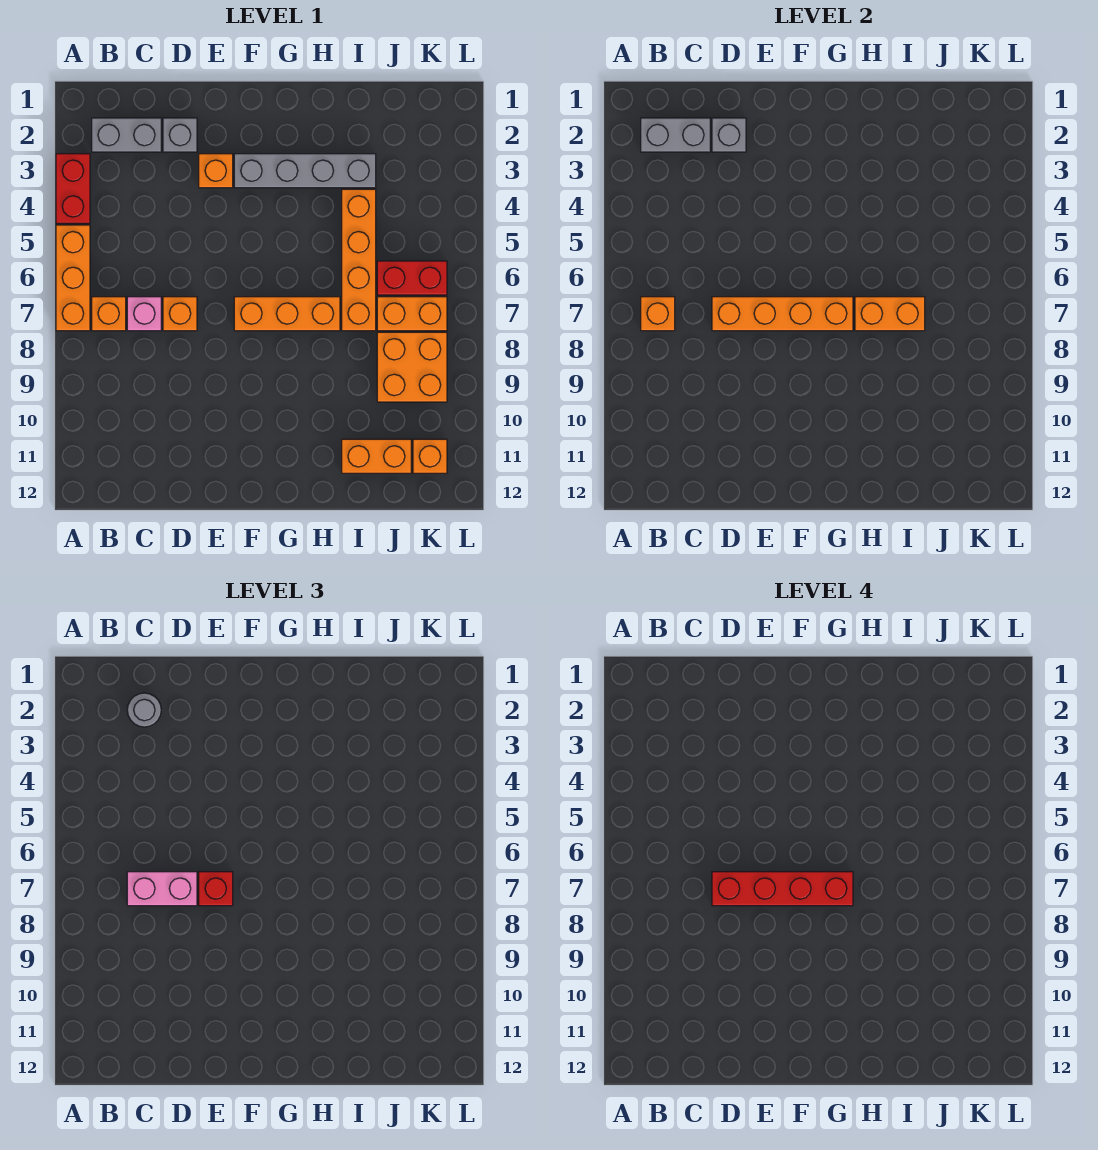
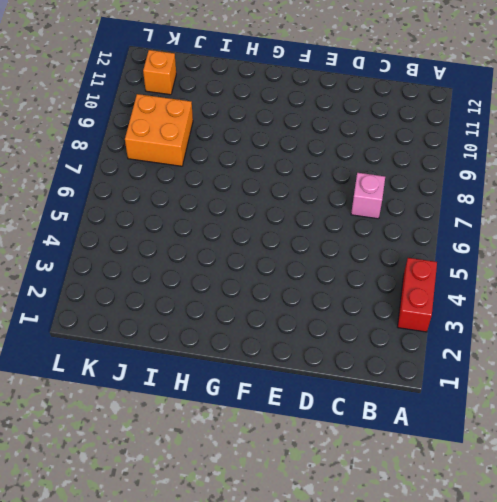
none -> orange brick A5:A7 level 1
none -> grey brick B2:C2 level 1
none -> orange brick B7 level 1

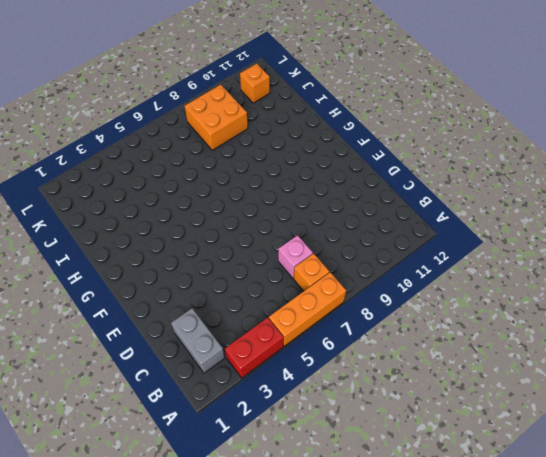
none -> grey brick D2 level 1
none -> orange brick D7 level 1
none -> orange brick E3 level 1

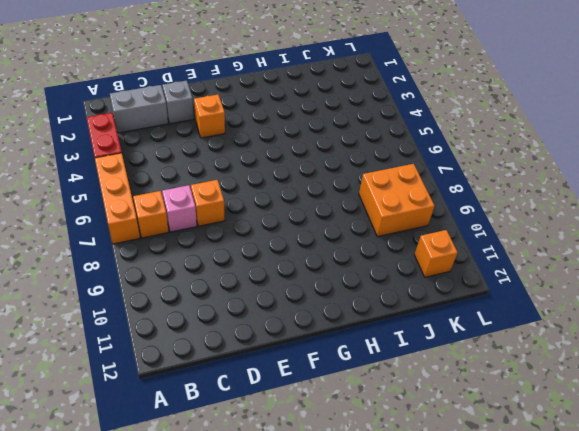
none -> grey brick F3:I3 level 1
none -> orange brick F7:H7 level 1
none -> orange brick I4:I7 level 1

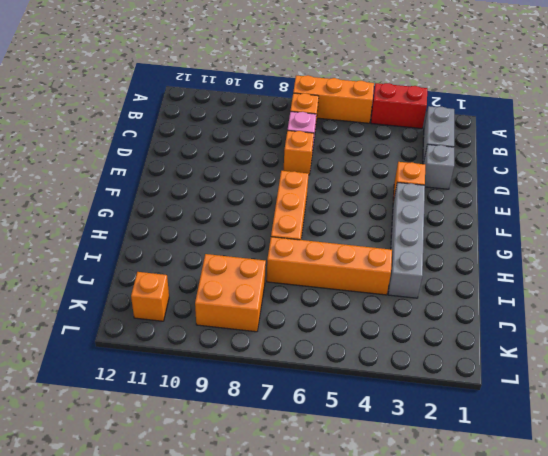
none -> orange brick I11:J11 level 1
none -> red brick J6:K6 level 1
none -> orange brick J7:K7 level 1

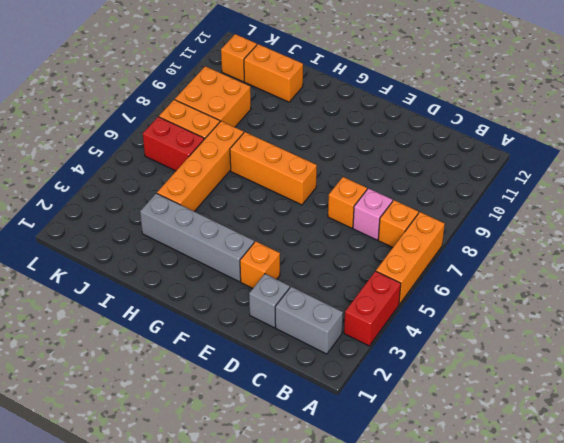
none -> grey brick B2:C2 level 2
none -> orange brick B7 level 2
none -> grey brick D2 level 2

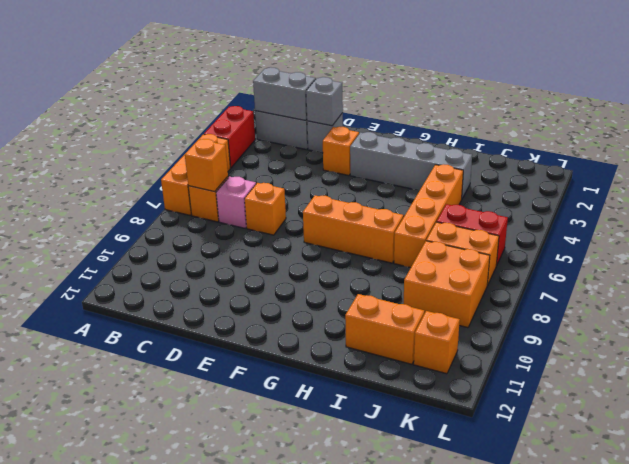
none -> orange brick D7:G7 level 2
none -> orange brick H7:I7 level 2
none -> grey round brick C2 level 3

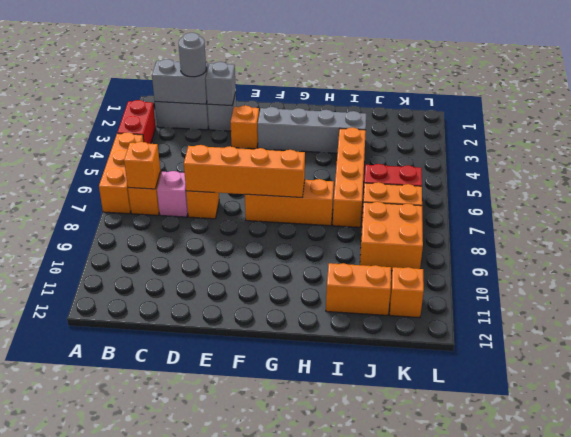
none -> orange brick H7:I7 level 2
none -> pink brick C7:D7 level 3
none -> red brick E7 level 3

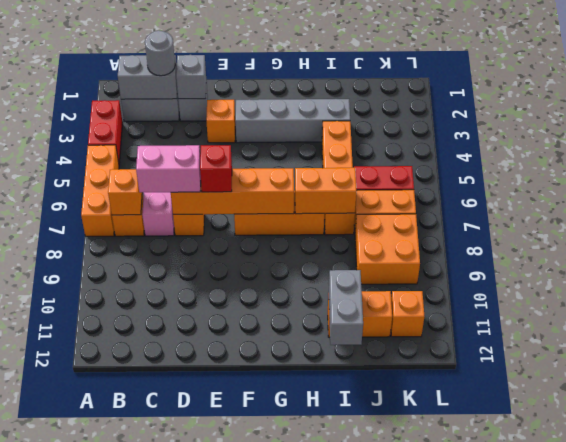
grey brick I11:I12 level 2 -> none
none -> red brick D7:G7 level 4

